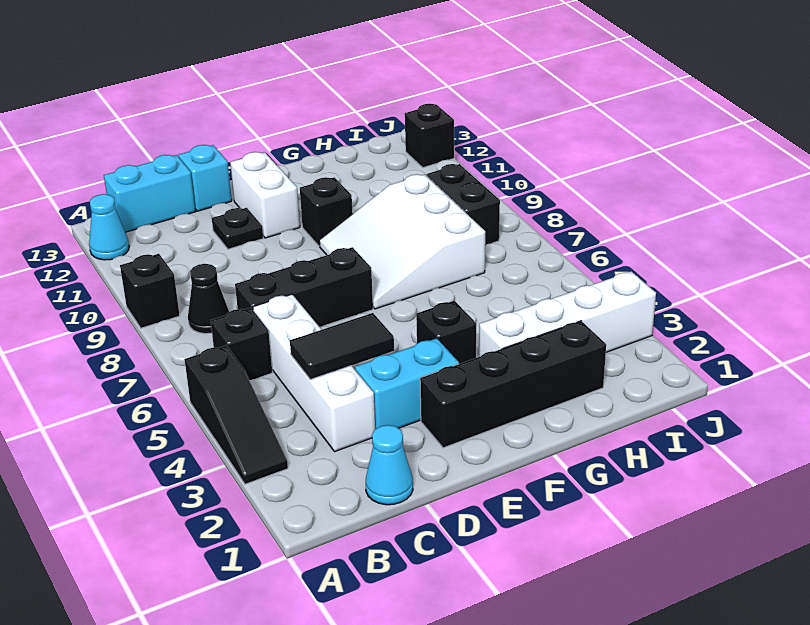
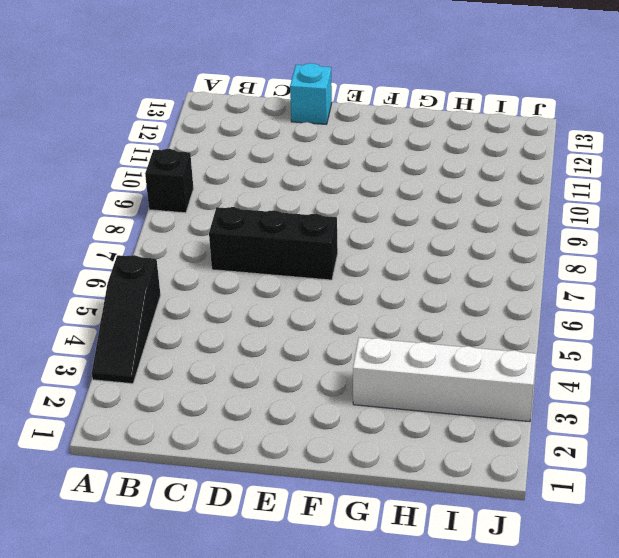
none -> cyan cone A12 level 1
none -> black brick B6 level 1
none -> black cone B8 level 1

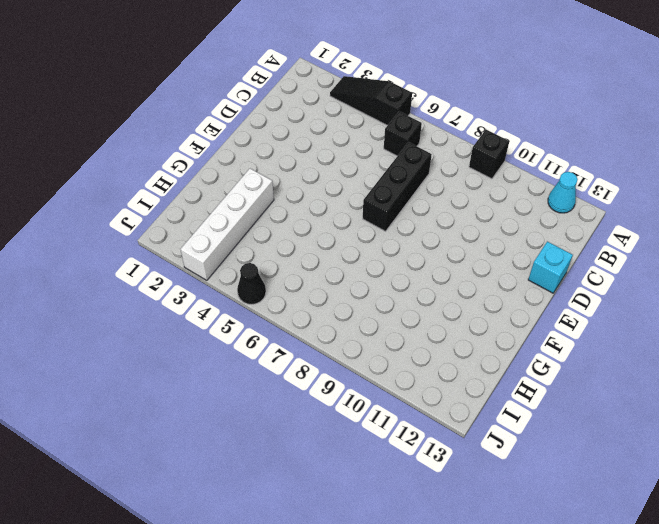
black cone J5 level 1 -> black cone B8 level 1
none -> cyan brick B13:C13 level 1
none -> cyan cone C1 level 1
none -> white brick C3:C6 level 1

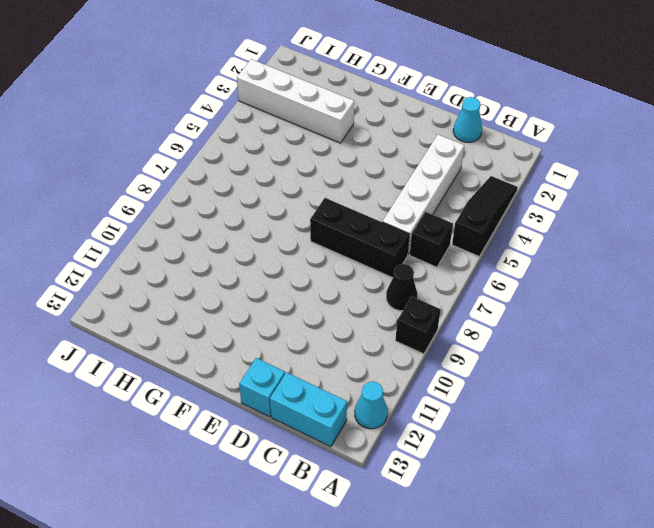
none -> cyan brick D3:E3 level 1
none -> black plate D11 level 1
none -> black brick E2:H2 level 1

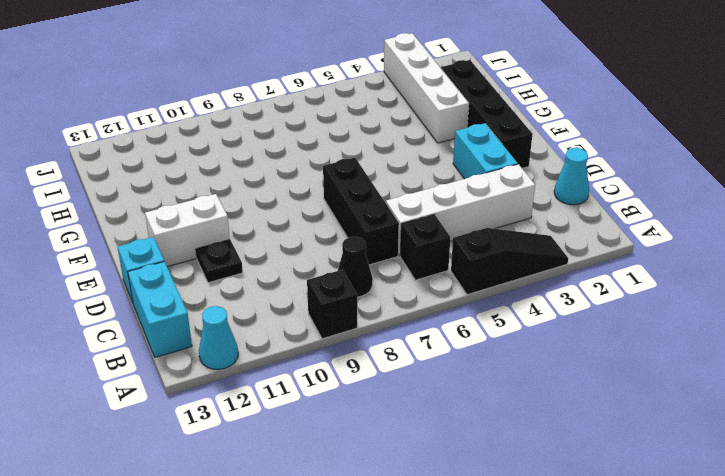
none -> black brick F4 level 1
none -> white slope F7:H9 level 1 top H
none -> black brick F10 level 1

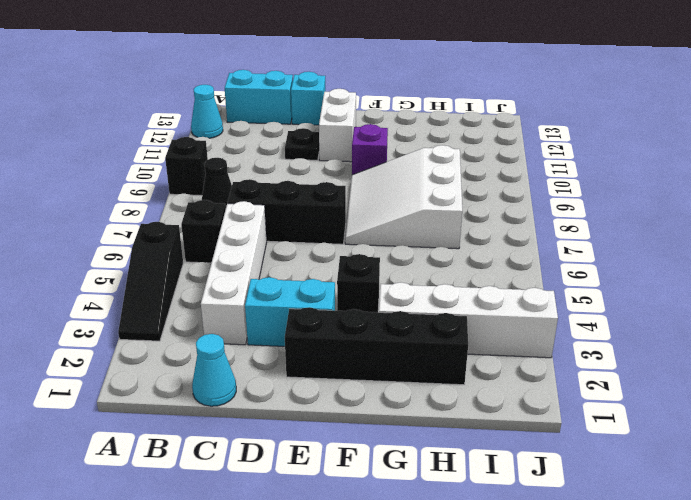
purple brick F10 level 1 -> black brick F10 level 1
none -> black brick I8:I9 level 1
none -> black brick J12 level 1
none -> black tile C4:D4 level 2

